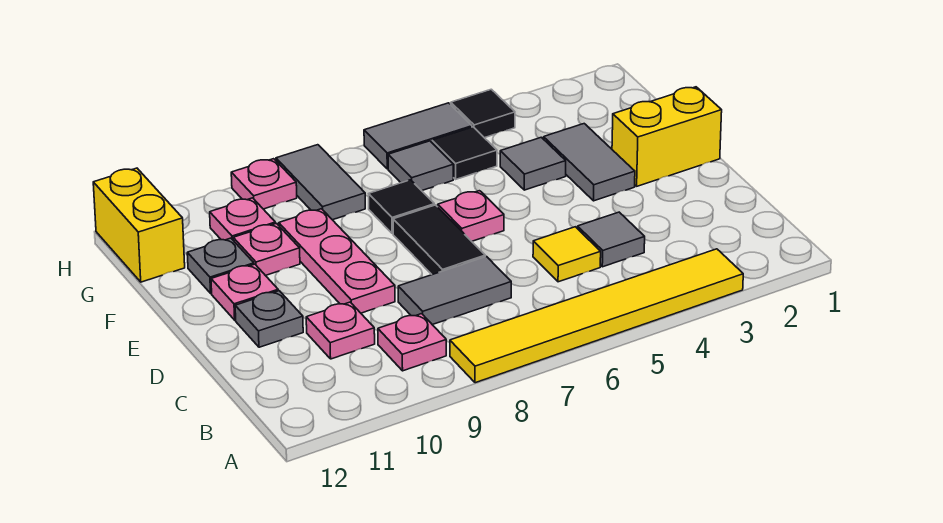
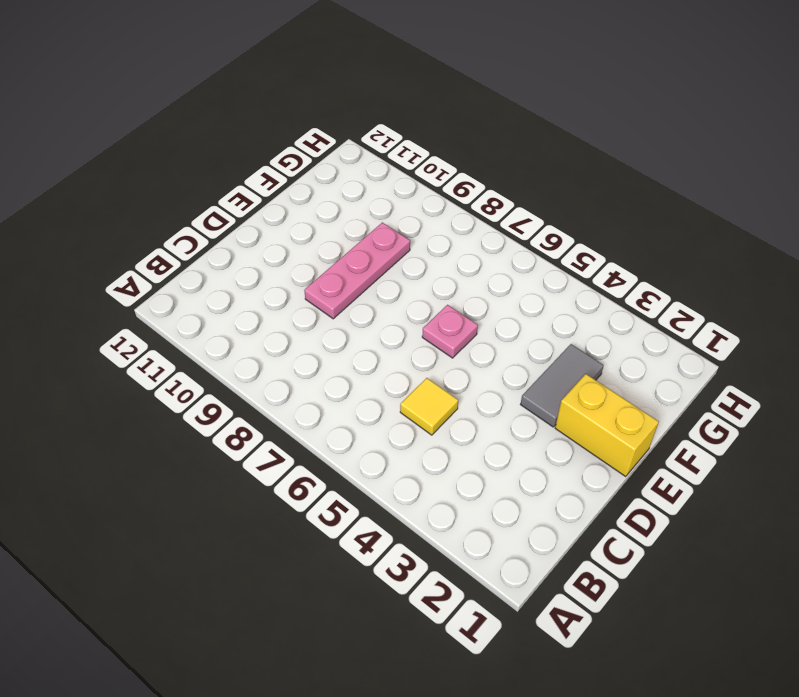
none -> yellow tile A3:A8 level 1
none -> pink plate B9 level 1
none -> grey tile C4 level 1

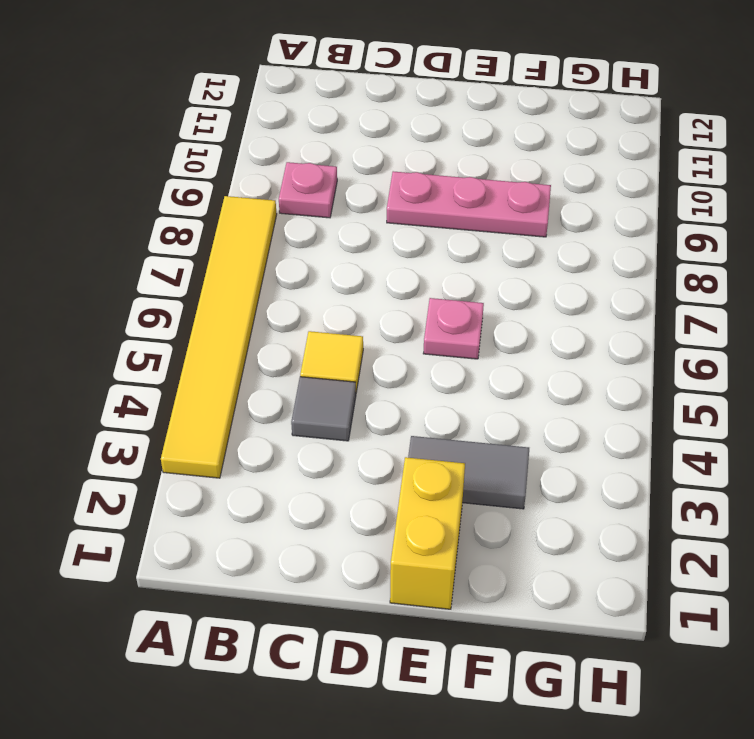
none -> grey tile C7:C8 level 1
none -> pink plate C10 level 1
none -> black tile D7:E7 level 1

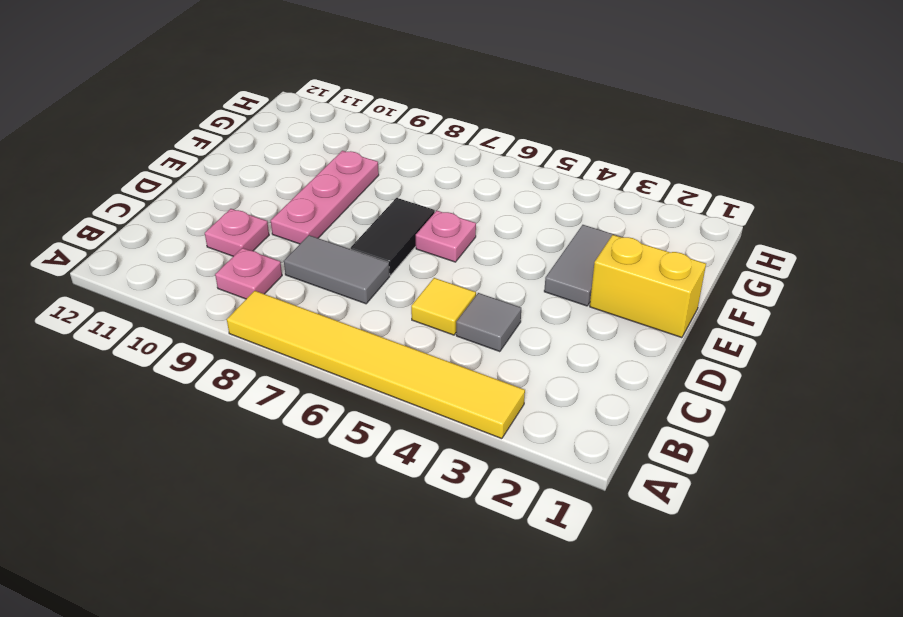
none -> grey plate D11 level 1
none -> pink plate E11 level 1
none -> grey tile F4 level 1

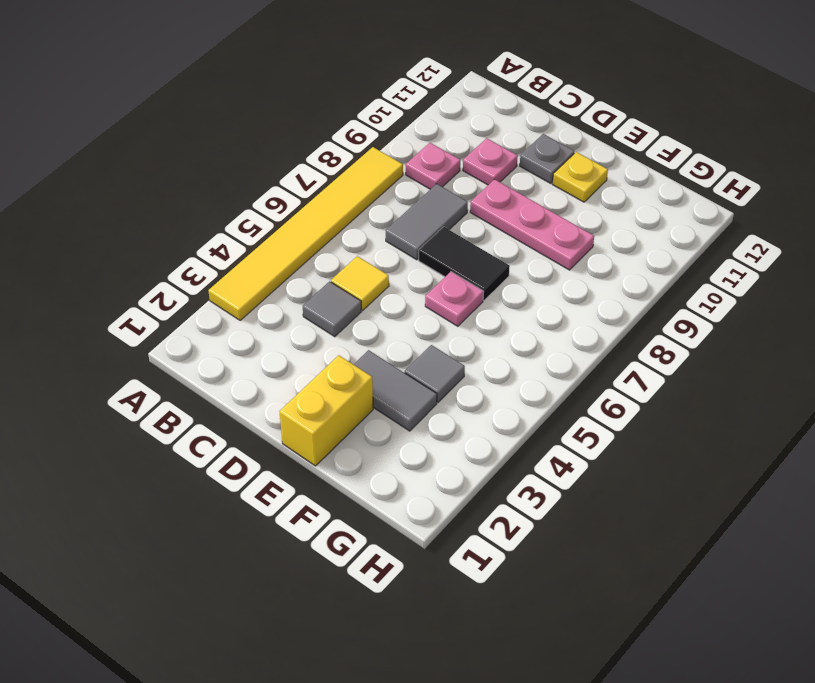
yellow plate E11 level 1 -> pink plate E11 level 1
none -> black tile F7 level 1
none -> pink plate F10 level 1
none -> grey plate F11 level 1

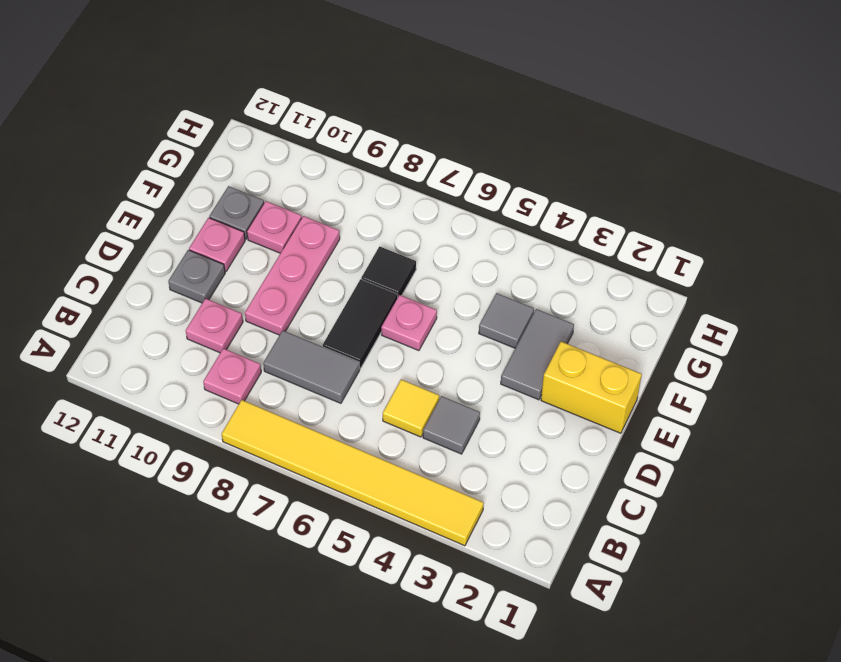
none -> black tile G5 level 1
none -> grey tile G6 level 1
none -> grey tile G8:H8 level 1

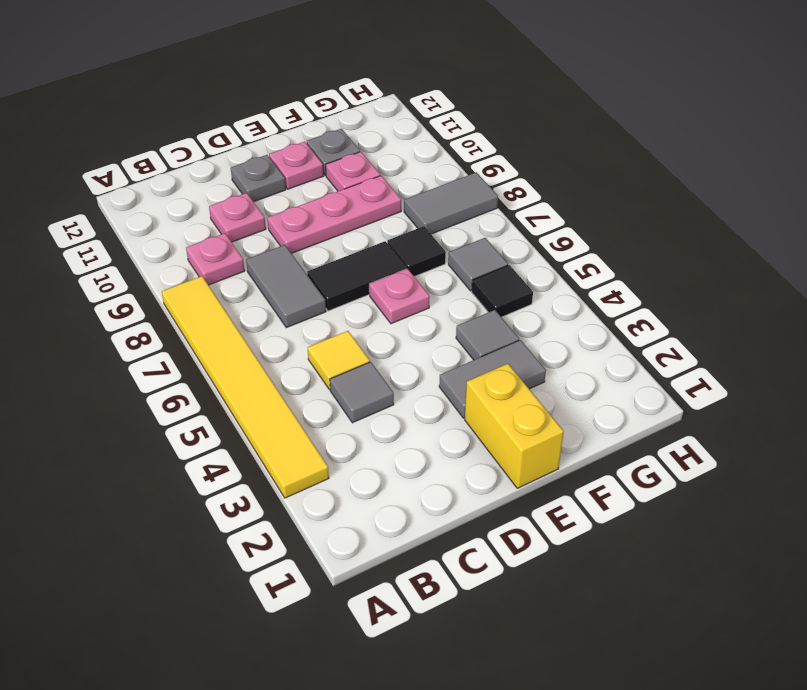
none -> pink plate G10 level 1
none -> yellow brick G12:H12 level 1
none -> black tile H4 level 1

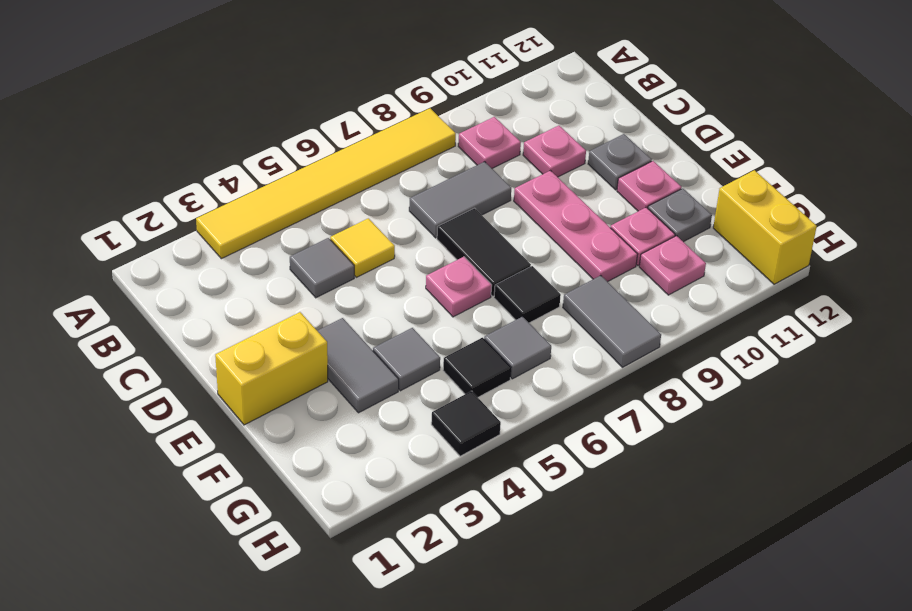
none -> grey tile H5:H6 level 1
none -> pink plate H9 level 1

